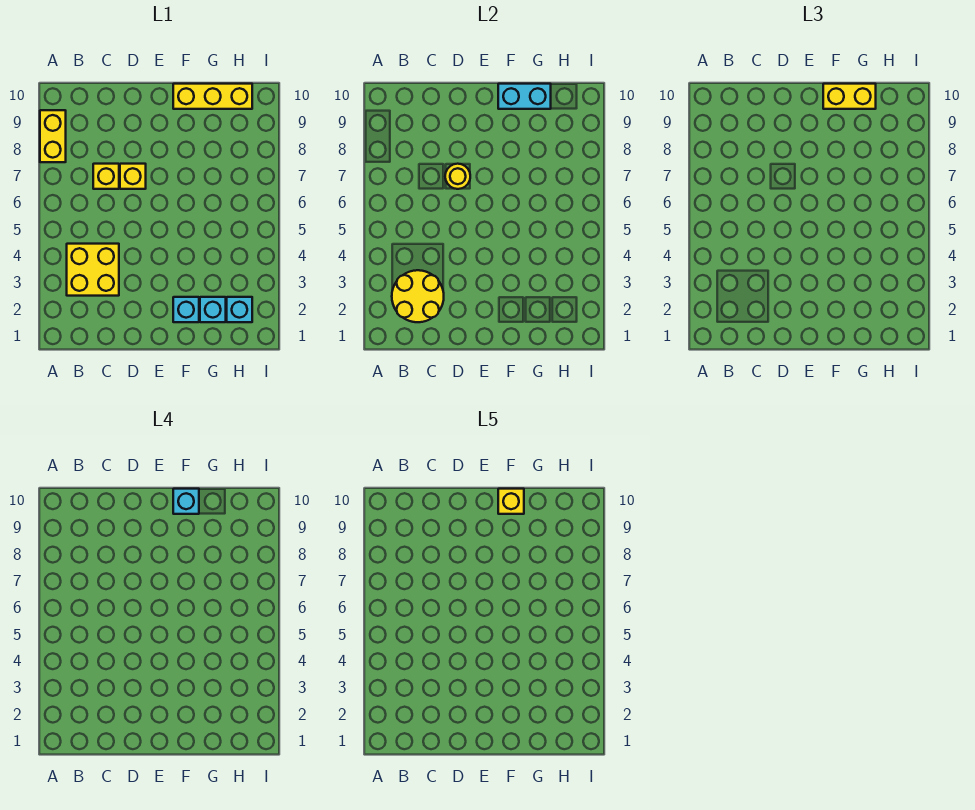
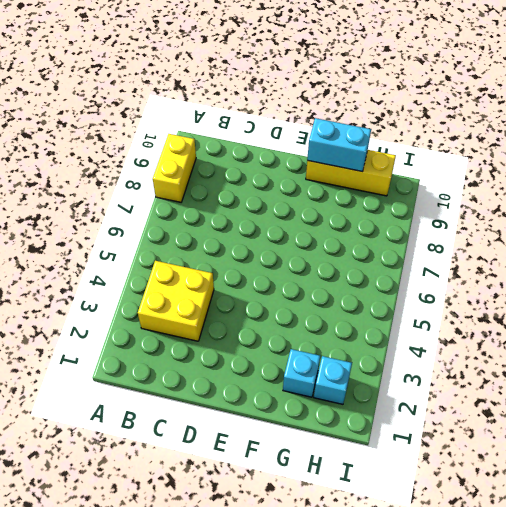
none -> yellow brick C7 level 1
none -> yellow brick D7 level 1
none -> cyan brick F2 level 1

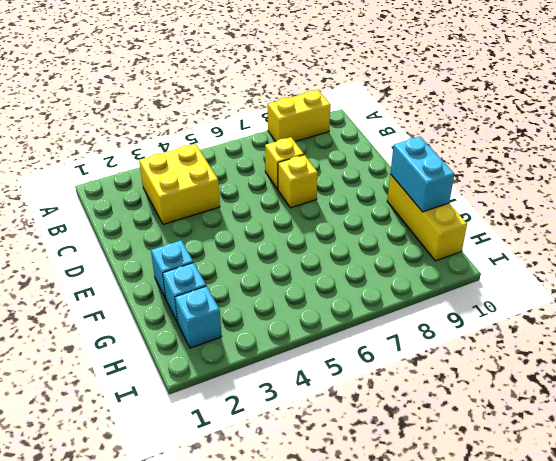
none -> yellow round brick B2:C3 level 2
none -> yellow round brick D7 level 2
none -> yellow brick F10:G10 level 3

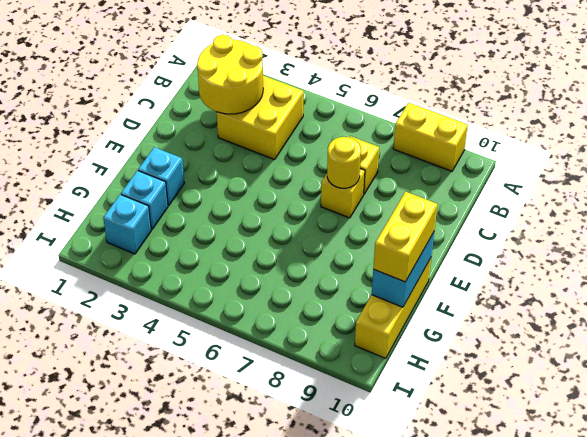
none -> cyan brick F10 level 4
none -> yellow brick F10 level 5

